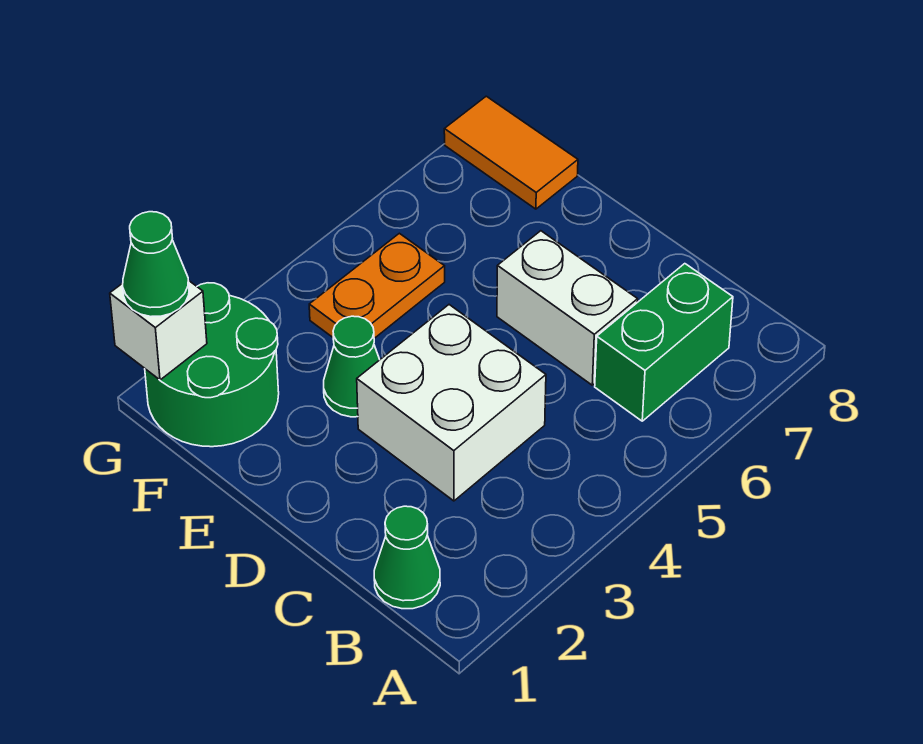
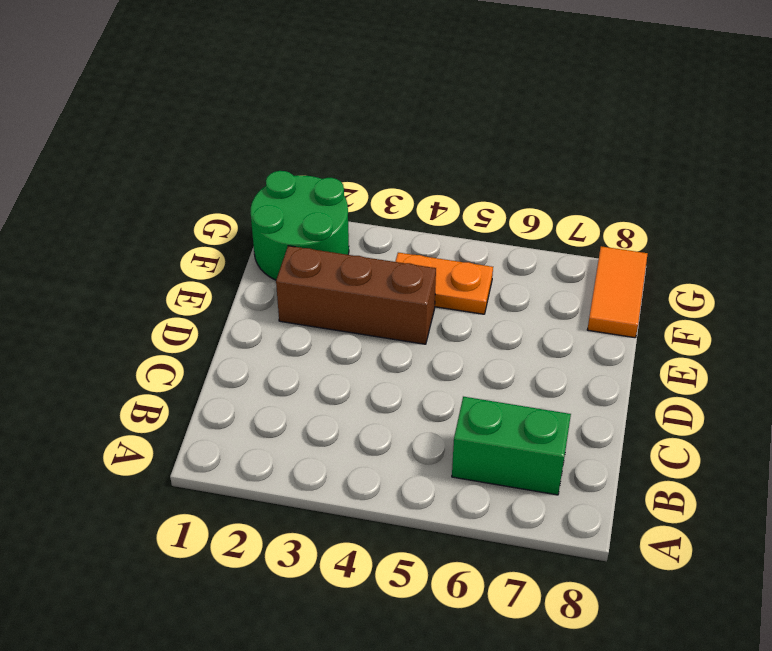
brown brick E2:E4 level 1 -> green cone E3 level 1
none -> green cone B1 level 1
none -> white brick C3:D4 level 1

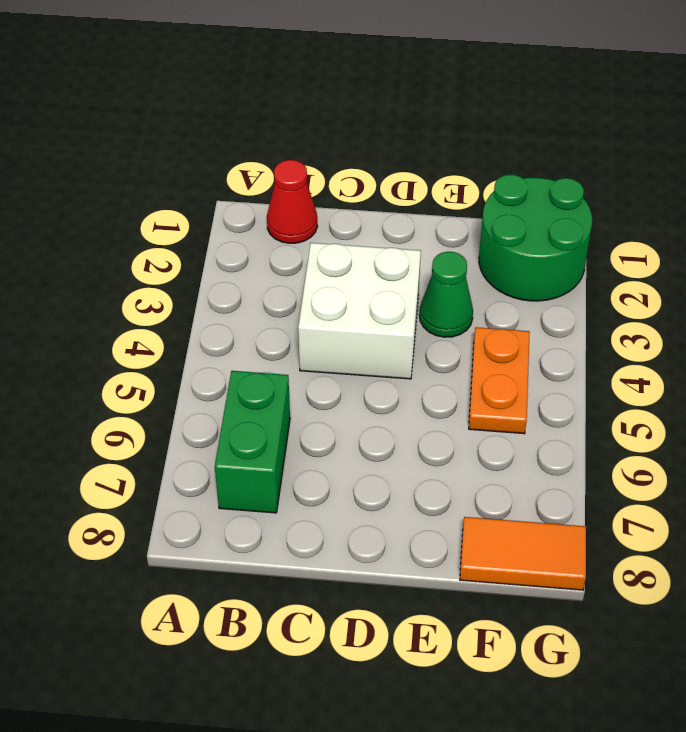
red cone B1 level 1 -> green cone B1 level 1
none -> white brick C6:D6 level 1
none -> white brick G1 level 2

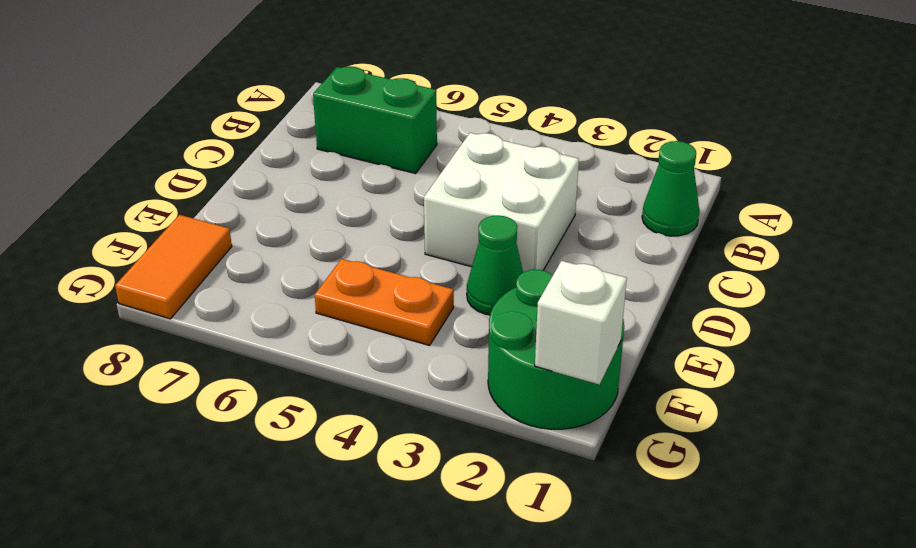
none -> white brick C6:D6 level 1
none -> green cone G1 level 3

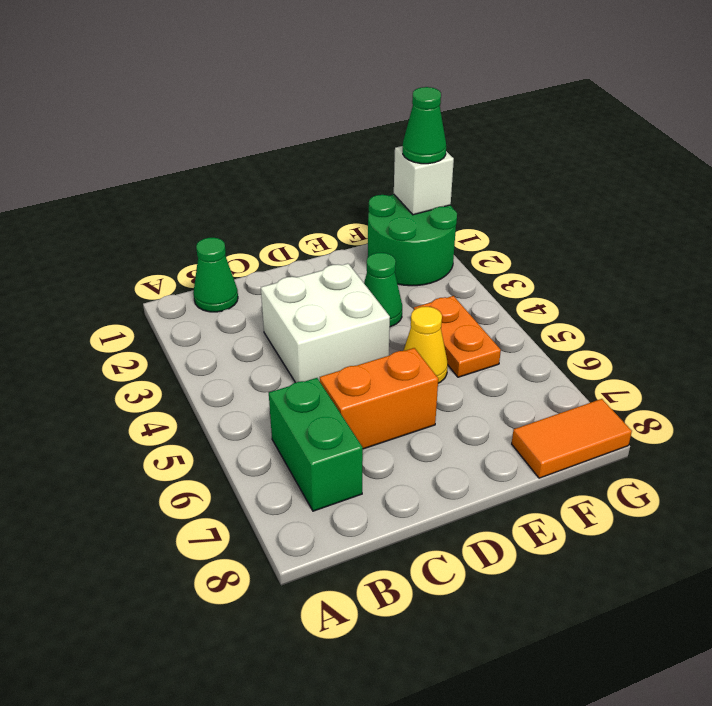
orange brick C6:D6 level 1 -> white brick C6:D6 level 1
yellow cone E5 level 1 -> none

